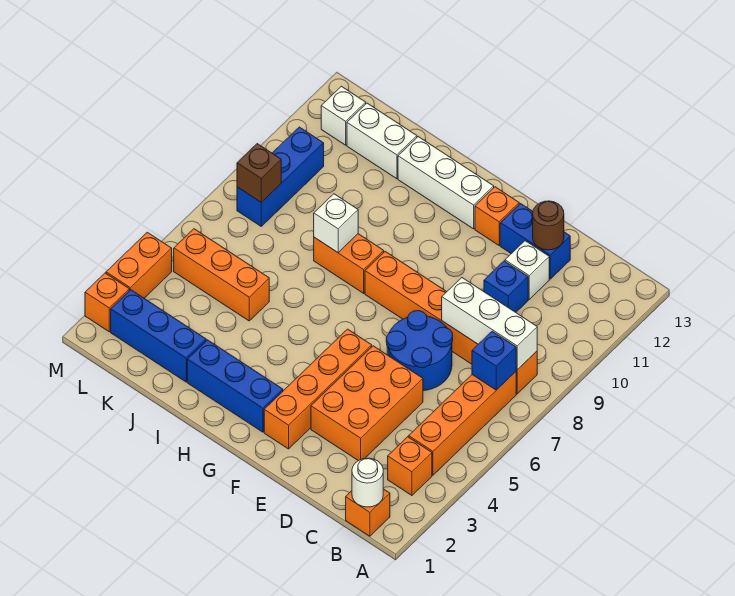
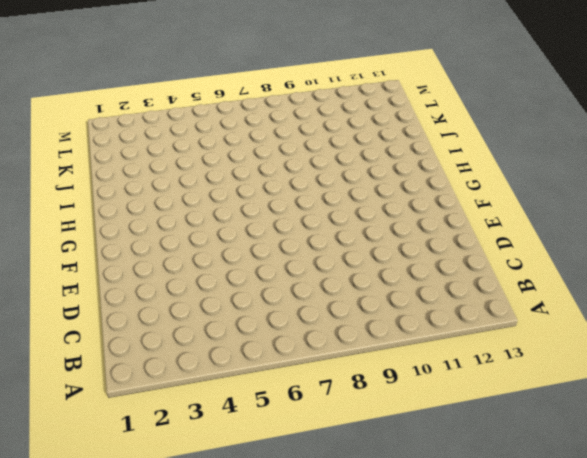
none -> orange brick B1 level 1
none -> orange brick B3 level 1
none -> orange brick B4:B7 level 1

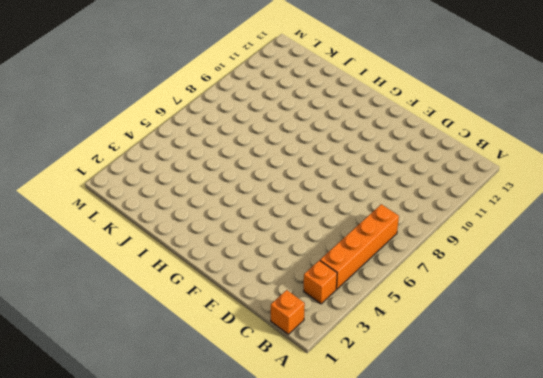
none -> orange brick B8:G8 level 1
none -> orange brick D3:E5 level 1
none -> blue round brick D6:E7 level 1

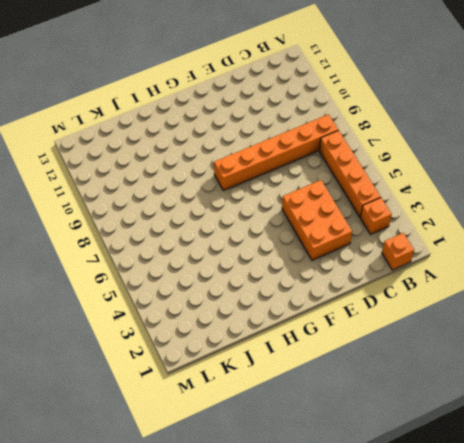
none -> blue round brick D6:E7 level 1
none -> blue brick D10 level 1
none -> white brick D11 level 1

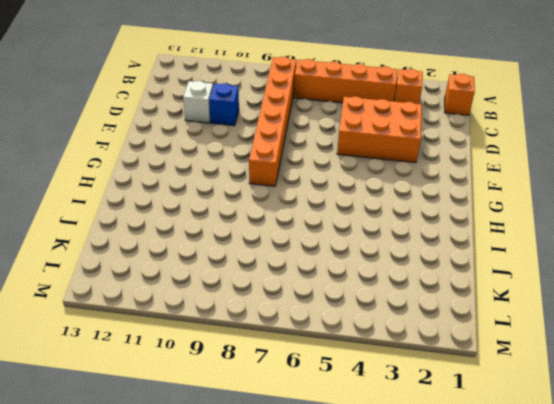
none -> blue round brick D6:E7 level 1
none -> blue brick D12:E12 level 1
none -> orange brick F2:F5 level 1

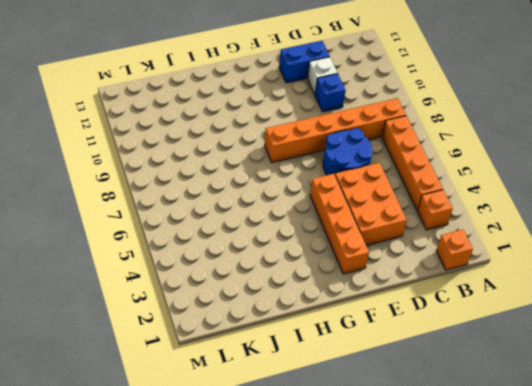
none -> orange brick F12 level 1
none -> blue brick G2:I2 level 1
none -> white brick G12:I12 level 1

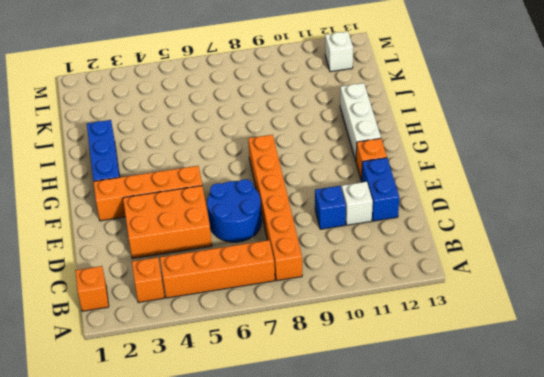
none -> orange brick H8:I8 level 1
none -> blue brick J2:L2 level 1
none -> orange brick J5:L5 level 1

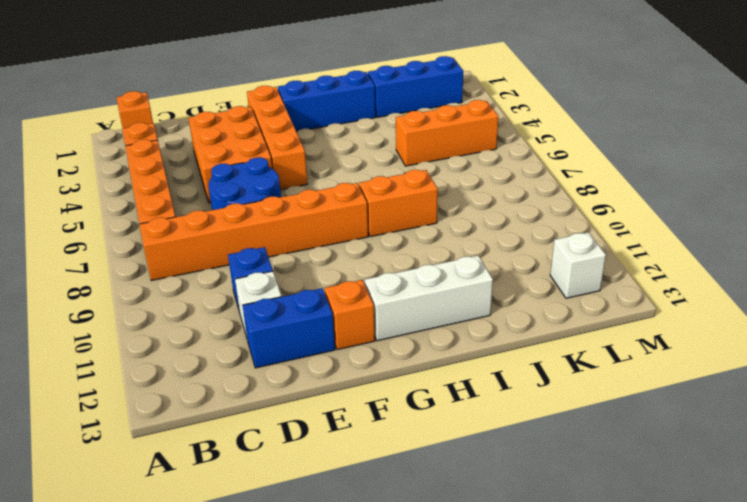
none -> white brick J12:K12 level 1
none -> blue brick L8:L10 level 1
none -> orange brick M2 level 1

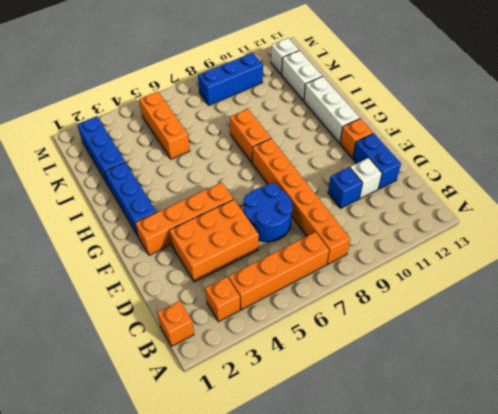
none -> orange brick M2 level 1
none -> orange brick M3:M4 level 1
none -> white round brick B1 level 2

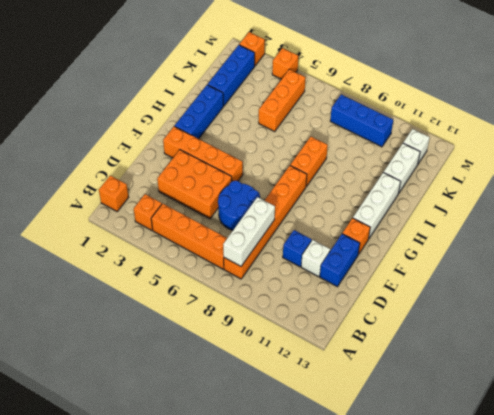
orange brick M4 level 1 -> orange brick M3:M4 level 1
none -> white round brick B1 level 2
none -> blue brick B7 level 2
none -> brown round brick D12 level 2

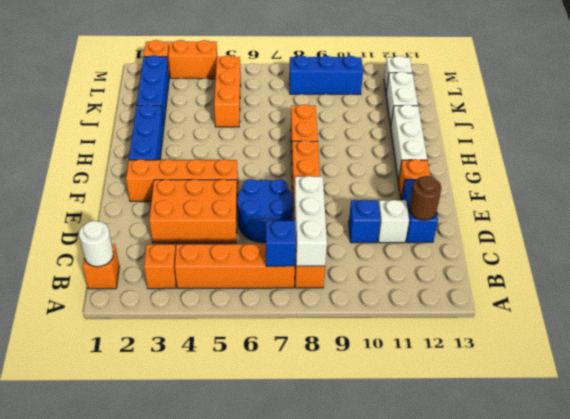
none -> white brick I8 level 2
none -> brown brick L8 level 2

